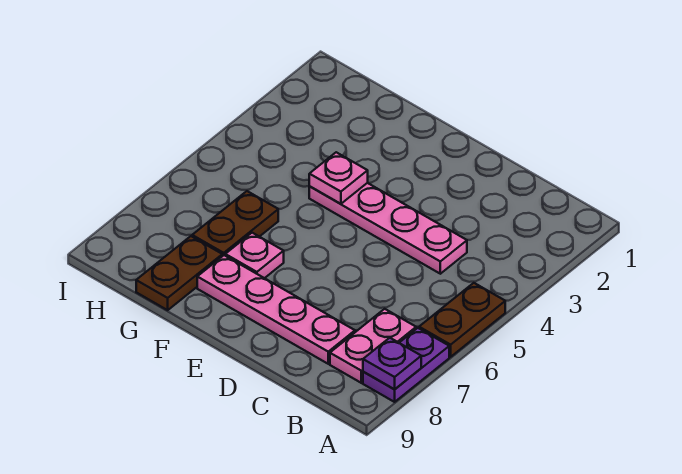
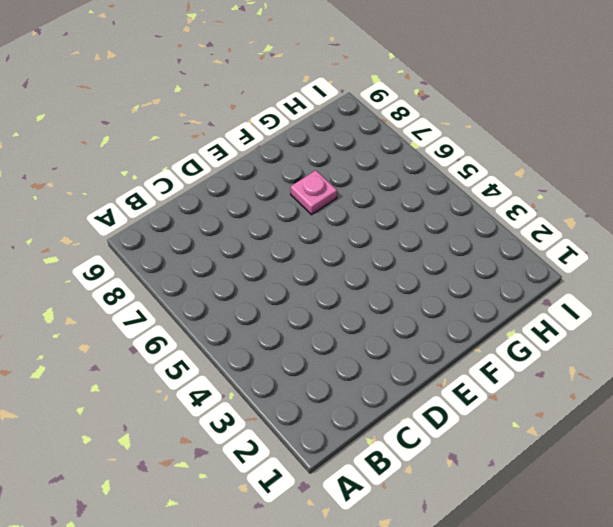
none -> brown plate A5:A6 level 1
none -> purple plate A7:A8 level 1

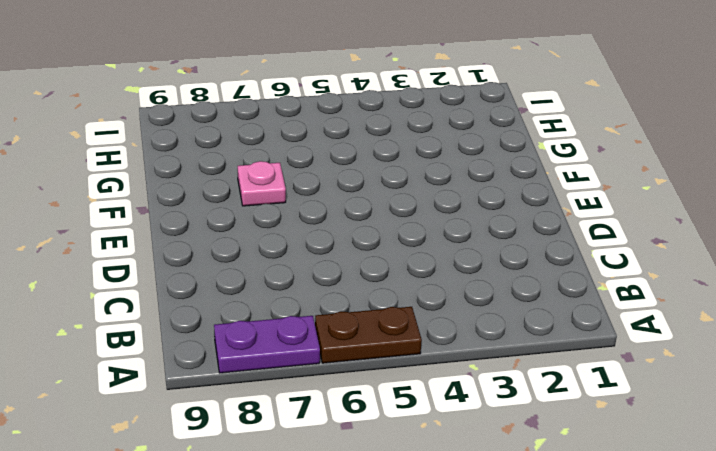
none -> pink plate B7:B8 level 1
none -> pink plate C4:F4 level 1

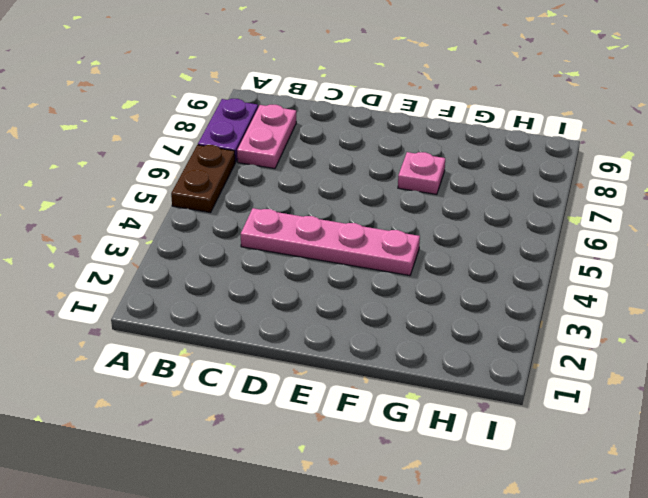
none -> pink plate C8:F8 level 1
none -> brown plate G6:G7 level 1

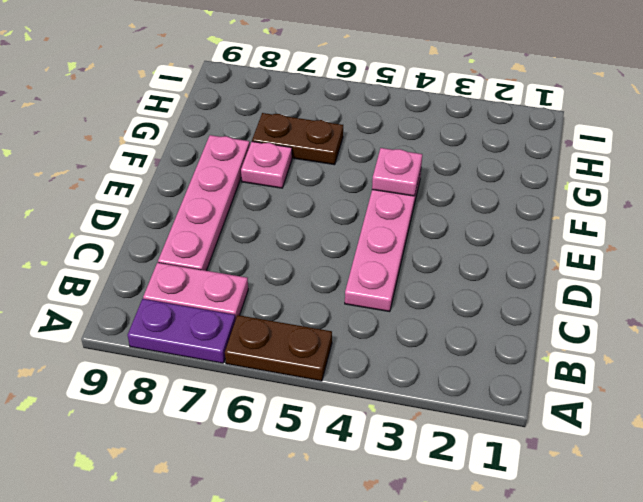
none -> brown plate G8:G9 level 1
none -> purple plate A8 level 2

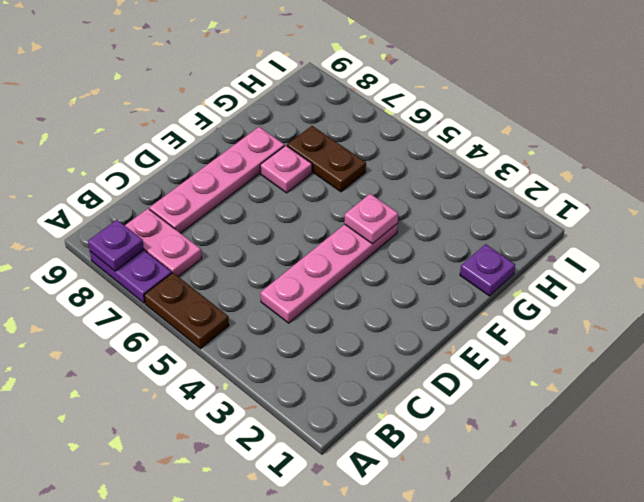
purple plate G1 level 1 -> none
none -> brown plate G8:G9 level 1

